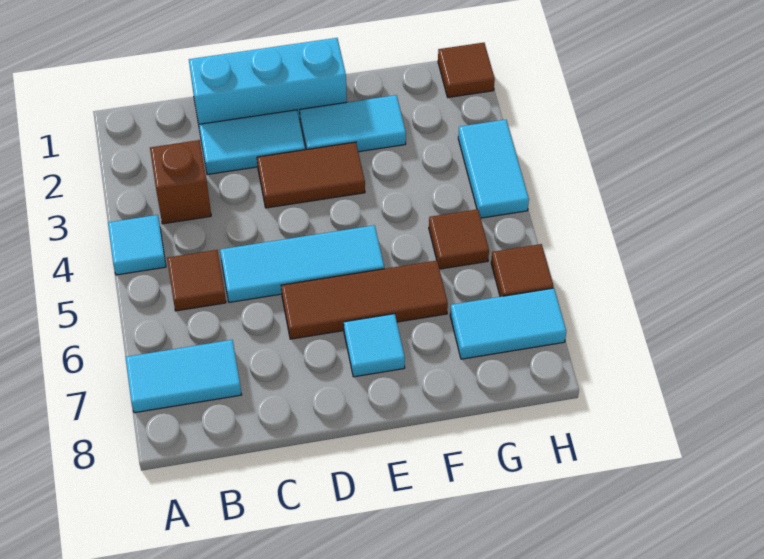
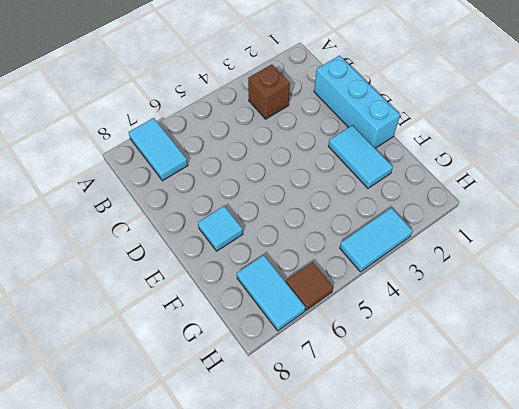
none -> cyan tile A4 level 1
none -> brown tile B5 level 1
none -> cyan tile C2:D2 level 1

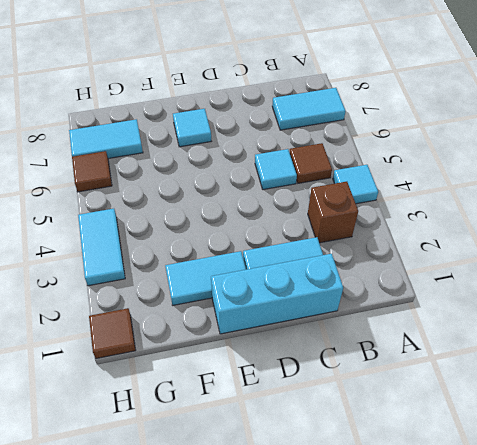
cyan tile C5 level 1 -> cyan tile C5:E5 level 1
none -> brown tile D3:E3 level 1
none -> brown tile D6:F6 level 1
none -> brown tile G5 level 1

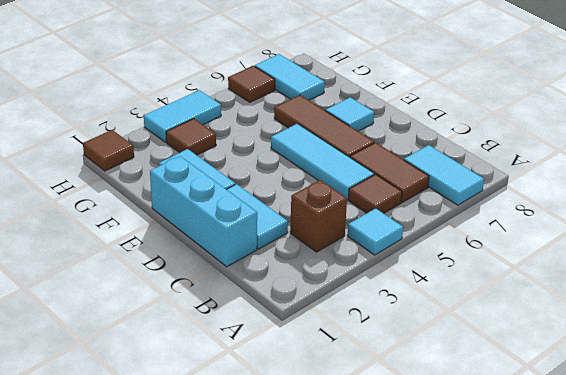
brown tile B6:C6 level 1 -> brown tile D3:E3 level 1
brown tile G3 level 1 -> brown tile G5 level 1

